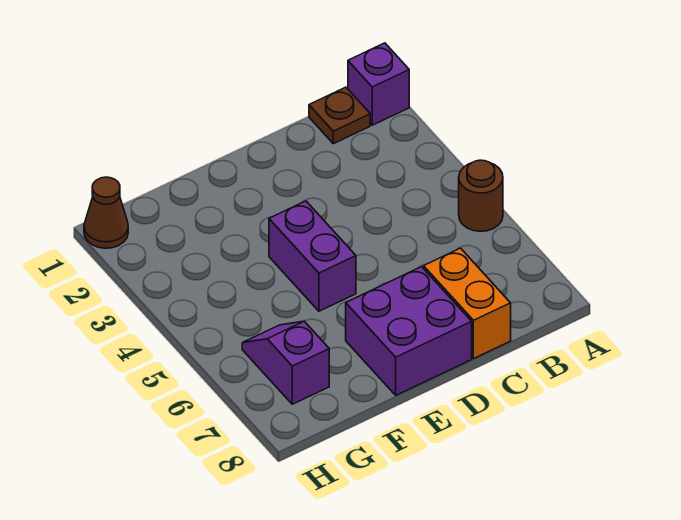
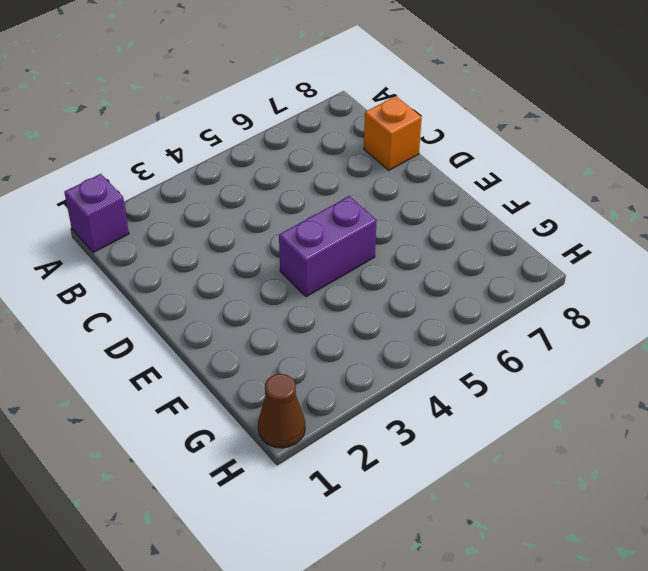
orange brick C8 level 1 -> orange brick C7:C8 level 1
none -> brown round brick A5 level 1
none -> brown plate B1 level 1

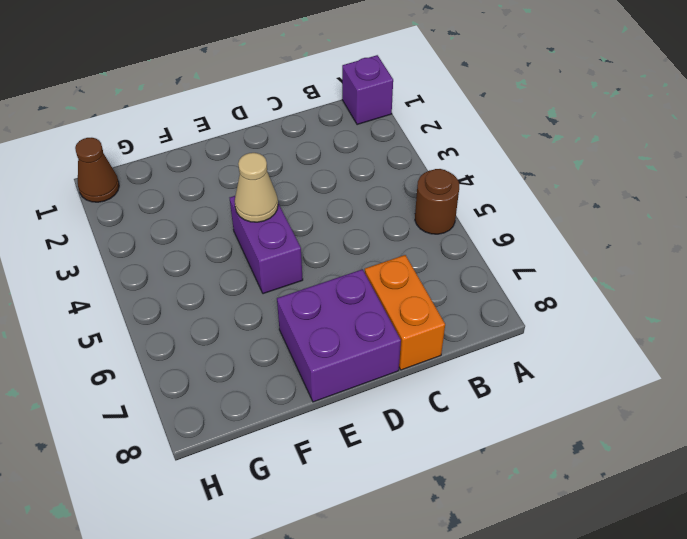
tan cone E4 level 2 -> none
none -> brown plate B1 level 1
none -> purple slope G6:G7 level 1 top 7

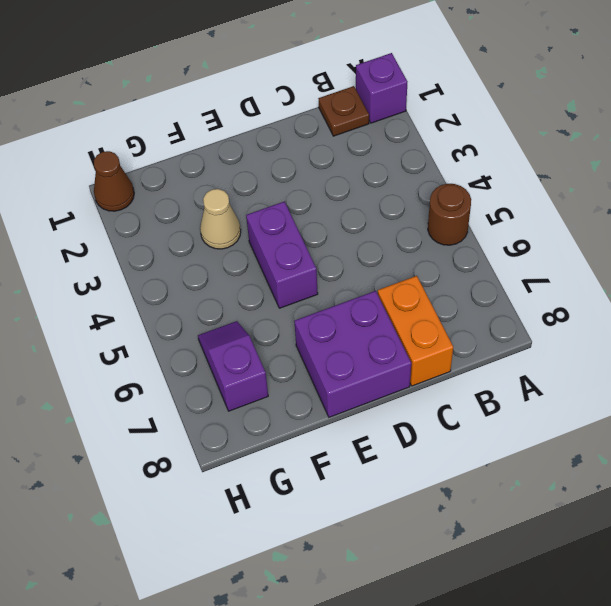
tan cone F3 level 1 -> none

